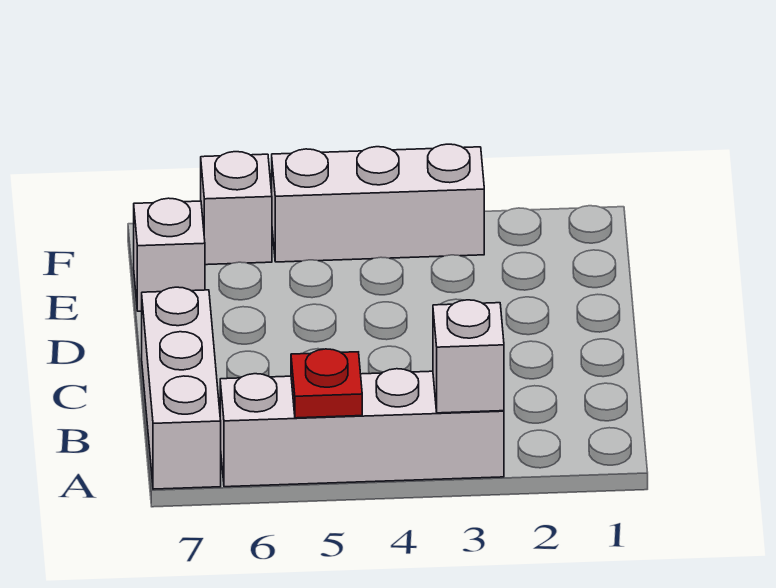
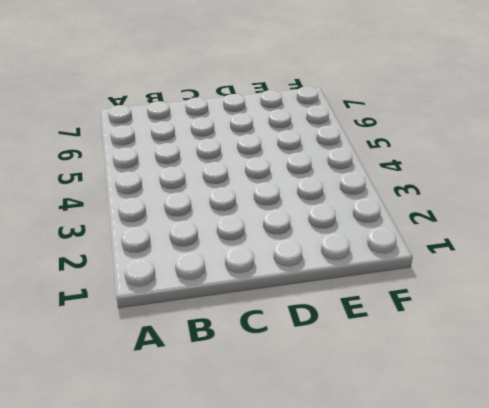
none -> white brick A3:A6 level 1
none -> white brick A7:C7 level 1

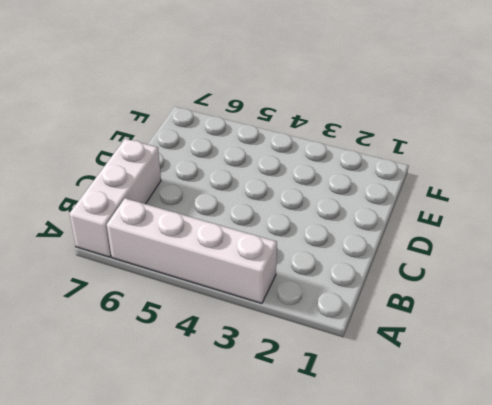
none -> white brick E7 level 1
none -> white brick F3:F5 level 1

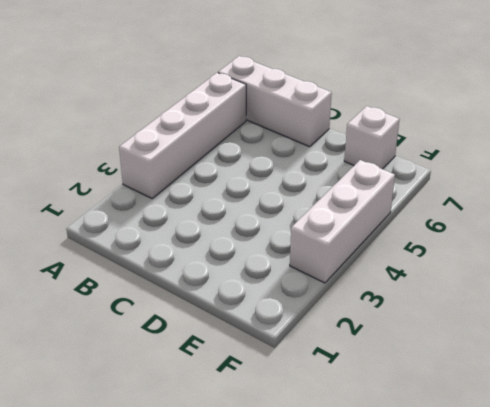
none -> white brick F6 level 1
none -> white brick A3 level 2

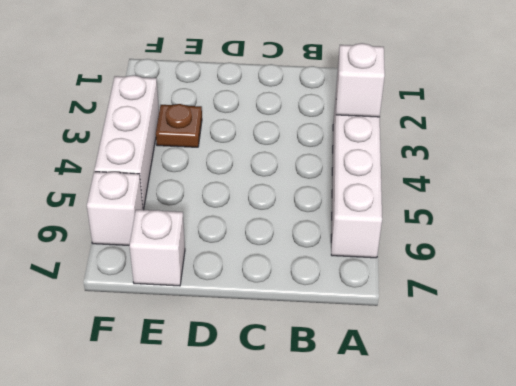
brown plate E3 level 1 -> none
none -> white brick A7:C7 level 1
none -> red plate A5 level 2

